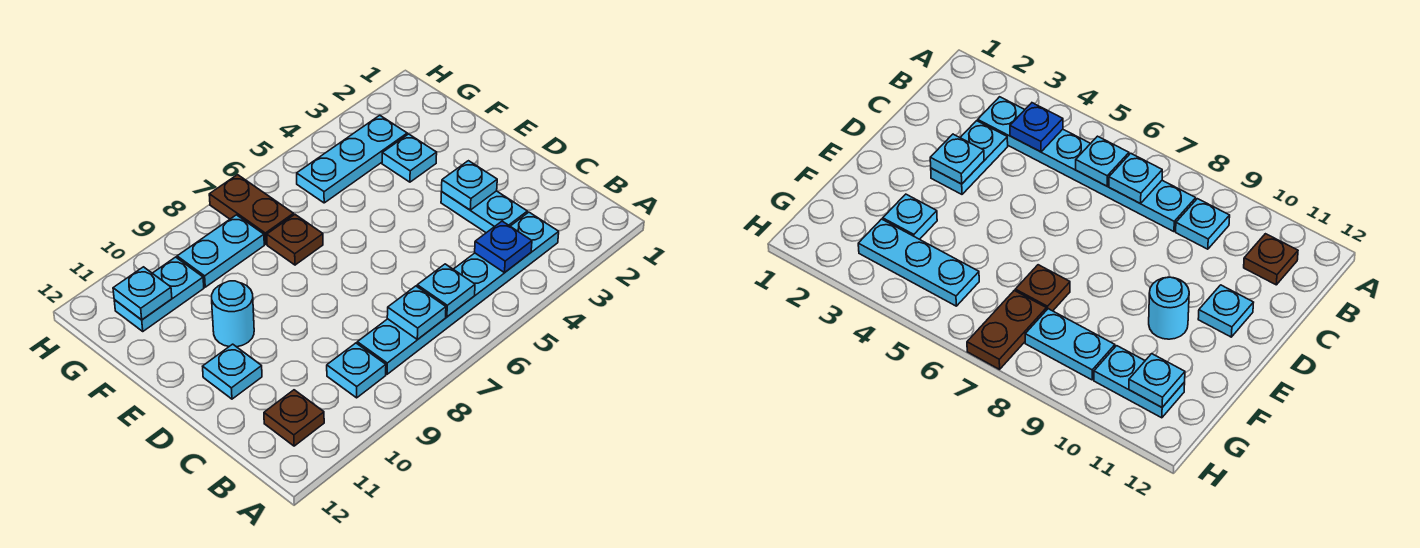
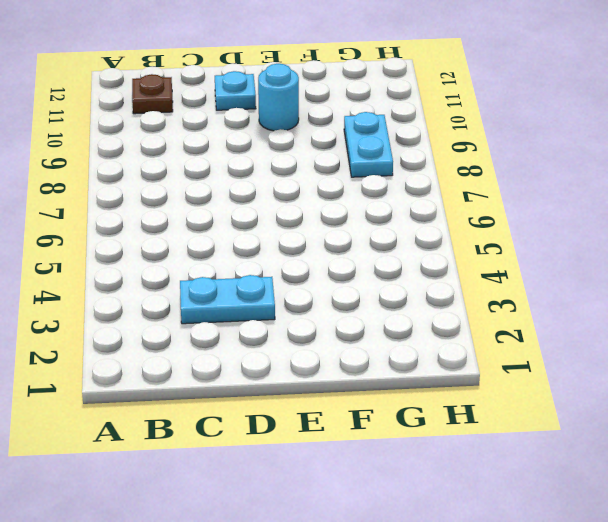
none -> cyan plate B3:B8 level 1
none -> cyan plate B9 level 1
none -> cyan plate F3 level 1

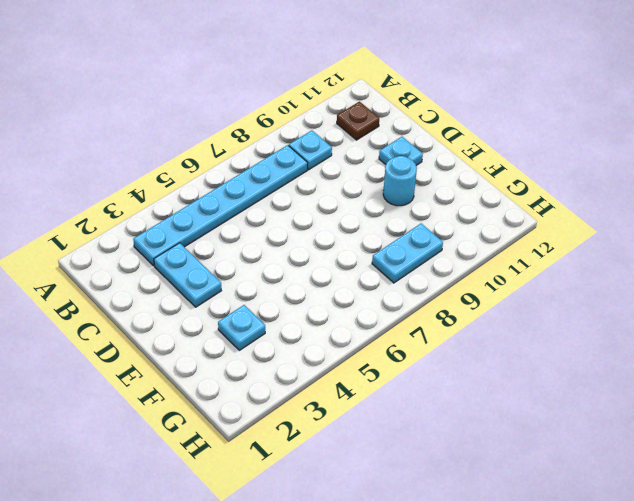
none -> brown plate F7 level 1
none -> cyan plate G3:G5 level 1
none -> brown plate G7:H7 level 1

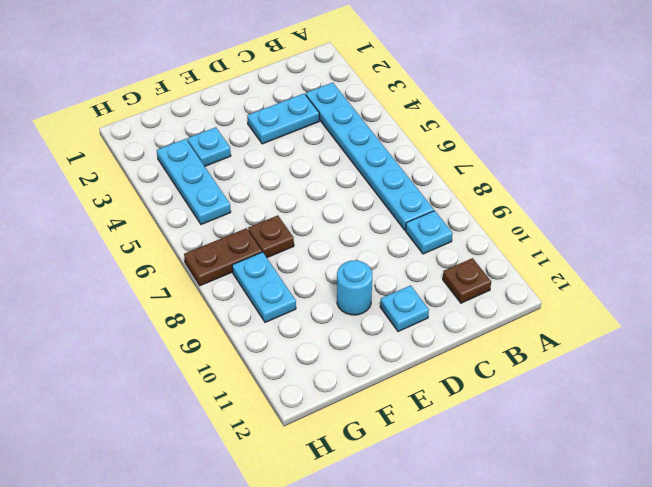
none -> cyan plate G10:G11 level 1
none -> blue plate B4 level 2
none -> cyan plate B6 level 2

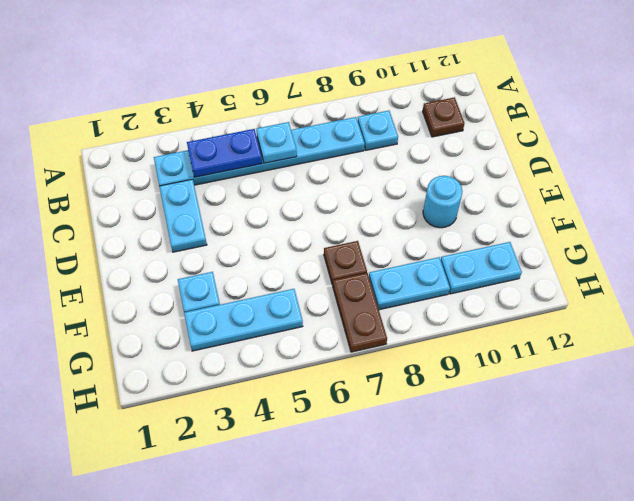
blue plate B4:B5 level 2 -> blue plate B4 level 2
none -> cyan plate D11 level 1
none -> cyan plate B7 level 2
none -> cyan plate D3 level 2

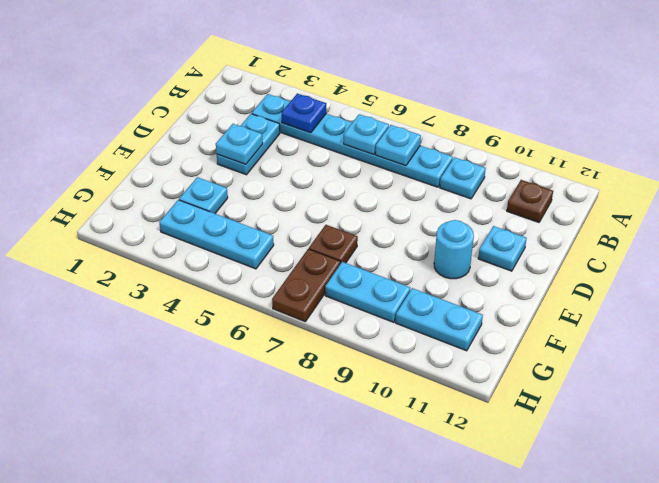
none -> cyan plate G11 level 2

